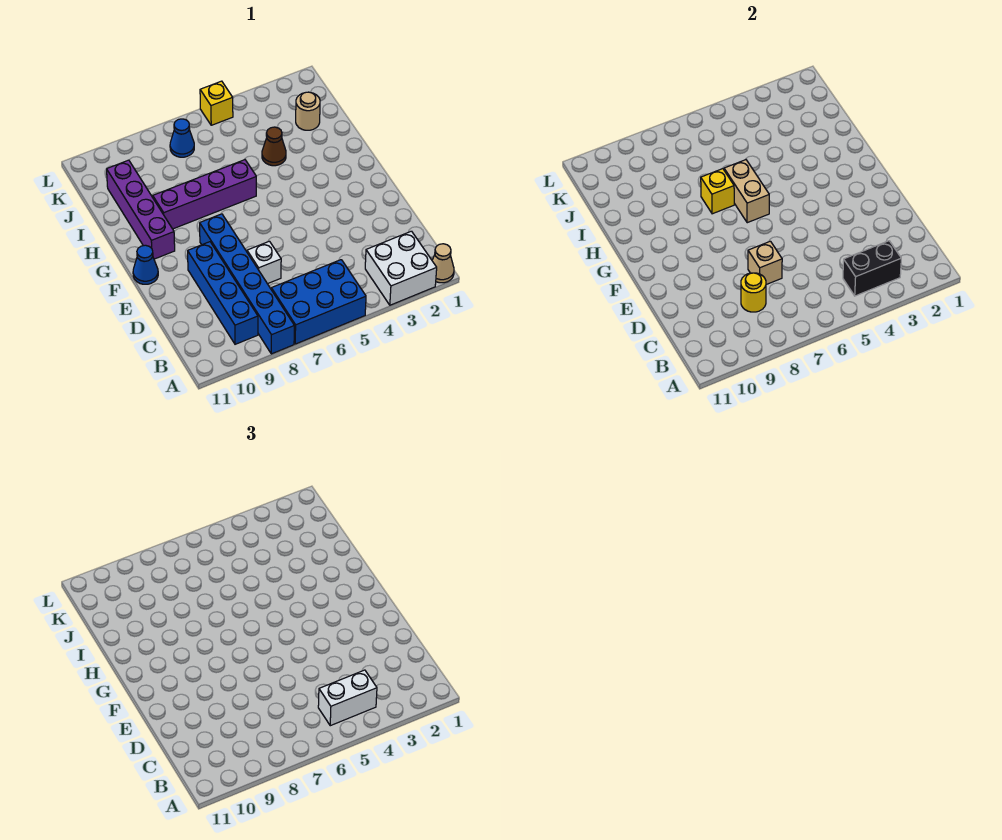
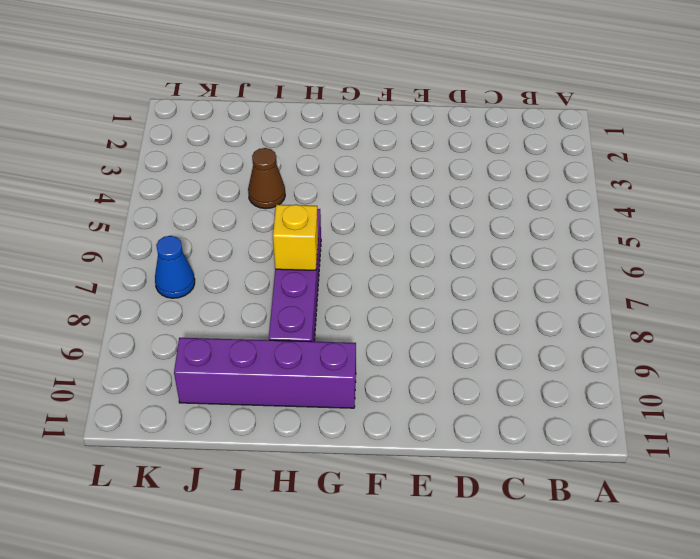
none -> tan cone A1 level 1
none -> white brick A2:B3 level 1
none -> blue brick A5:B7 level 1

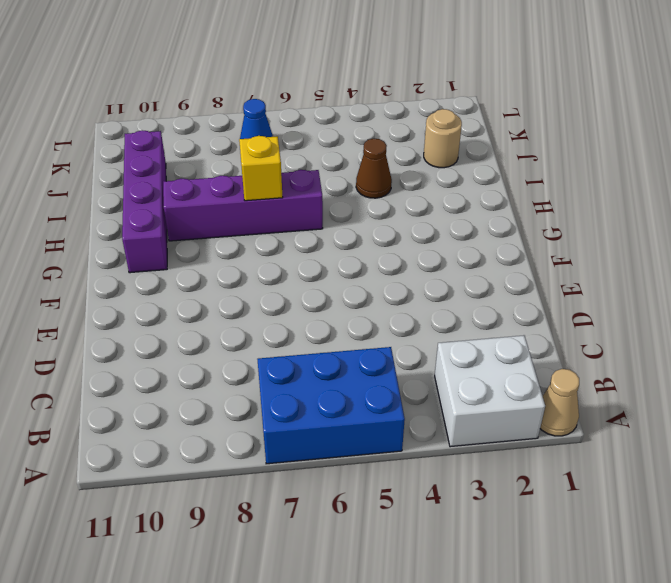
none -> blue brick A8:F8 level 1
none -> blue brick B9:E9 level 1
none -> white brick D7 level 1

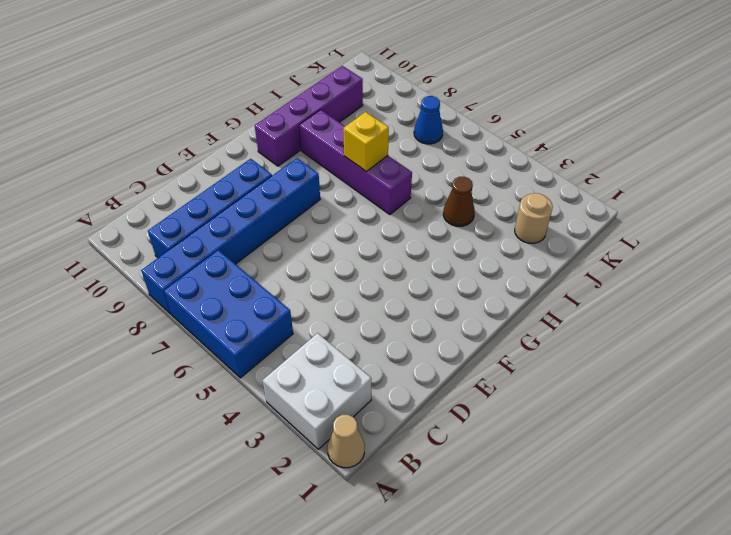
none -> white brick D7 level 1
none -> blue cone F11 level 1
none -> yellow brick L5 level 1

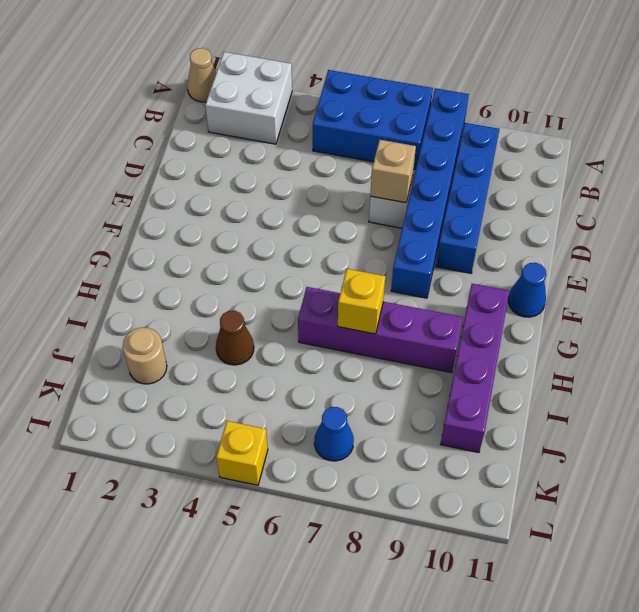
none -> black brick B3:B4 level 2
none -> yellow round brick C8 level 2
none -> tan brick G6:H6 level 2

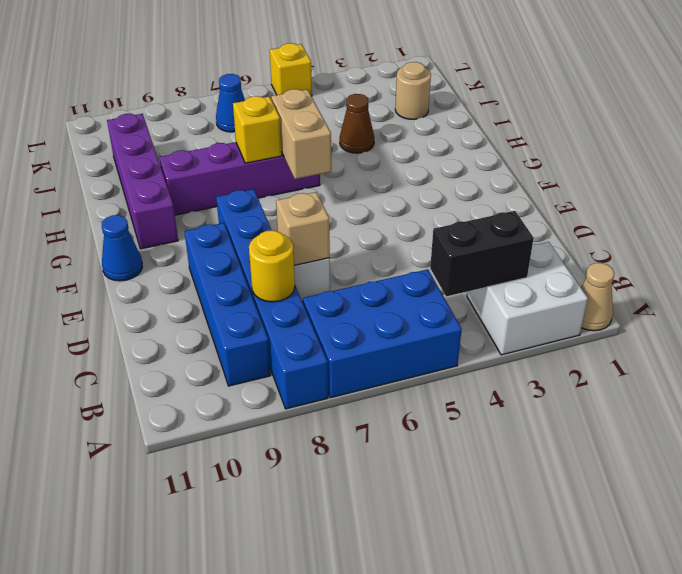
none -> white brick B4:B5 level 3

